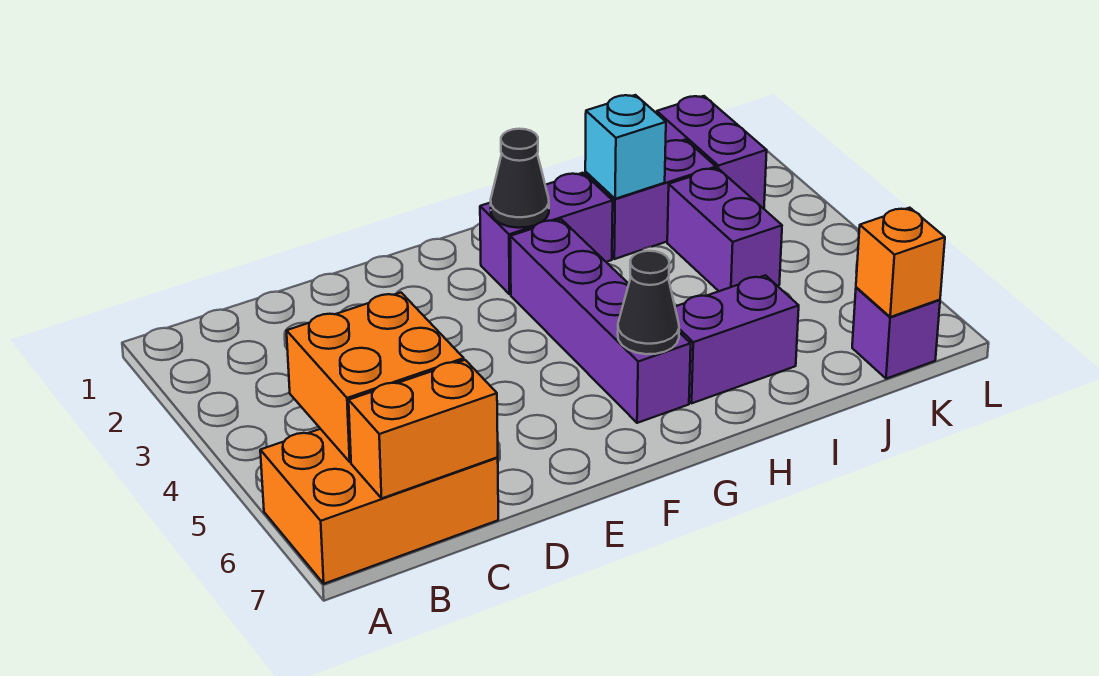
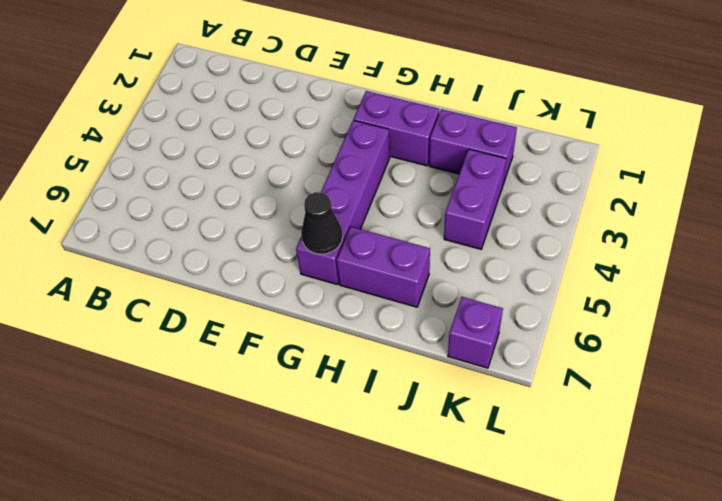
none -> orange brick A6:C7 level 1
none -> purple brick K1:K2 level 1
none -> orange brick B5:C6 level 2

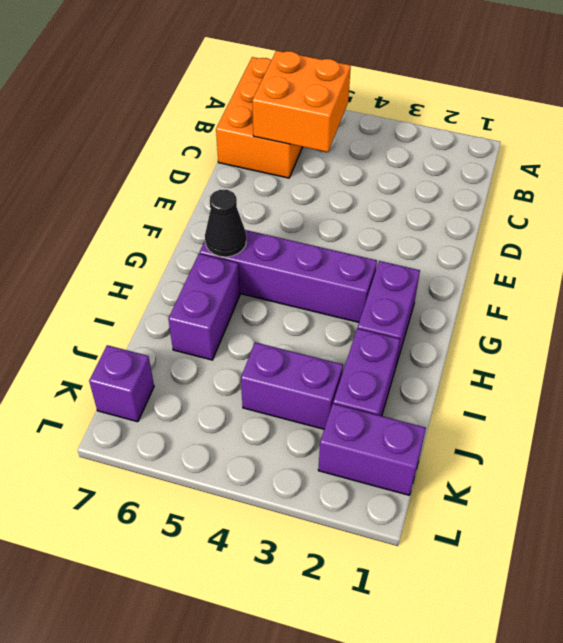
none -> orange brick B7:C7 level 2
none -> black cone G2 level 2
none -> cyan brick I2 level 2

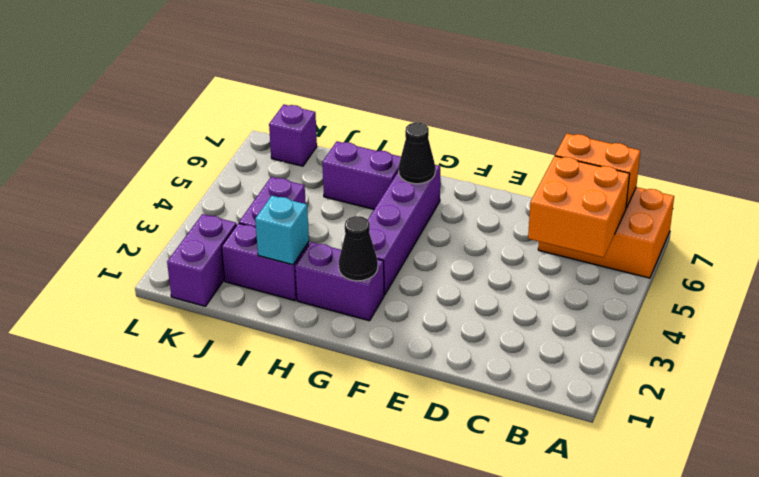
none -> orange brick K7 level 2

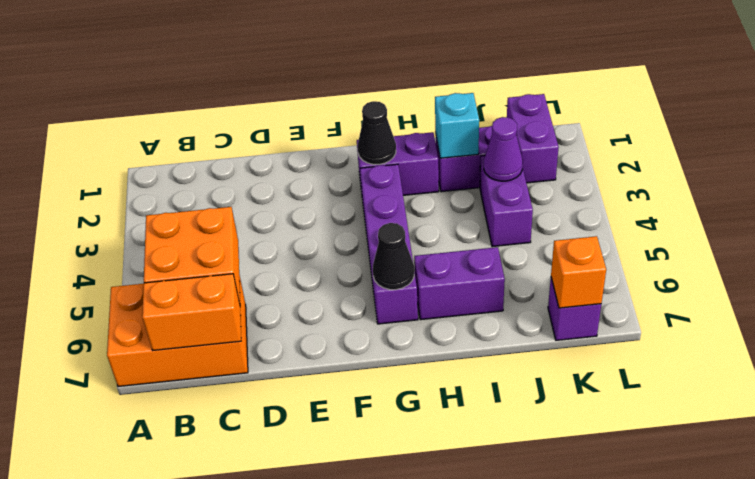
purple cone J3 level 2 -> none

